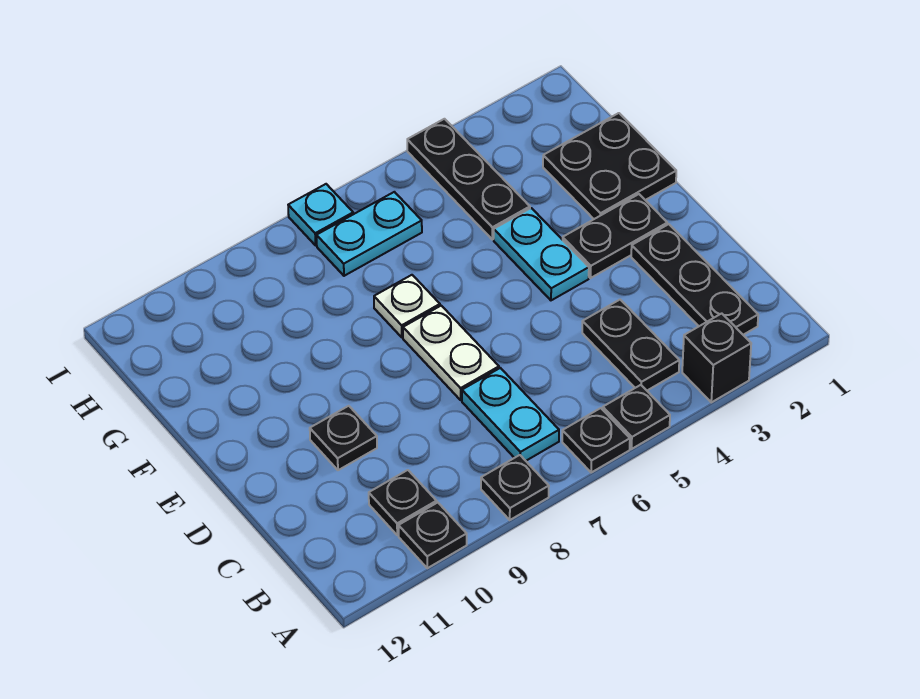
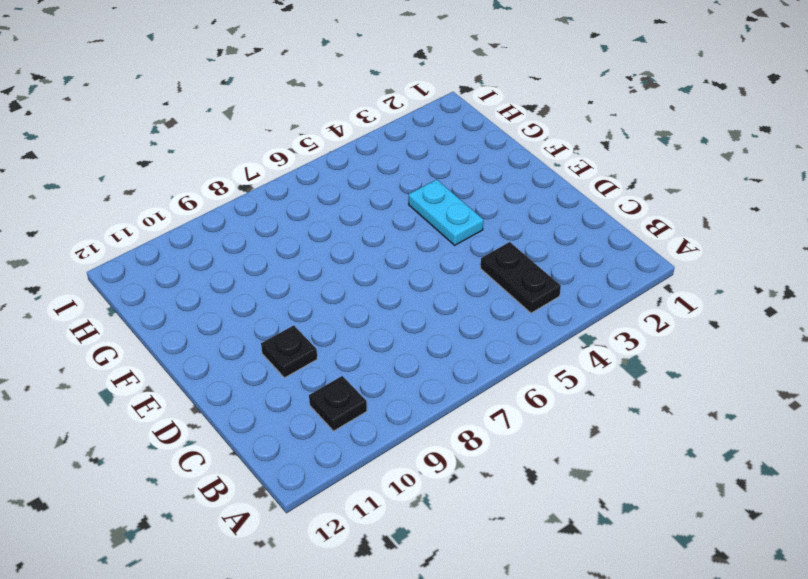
none -> black brick A3 level 1
none -> black plate A5 level 1
none -> black plate A6 level 1

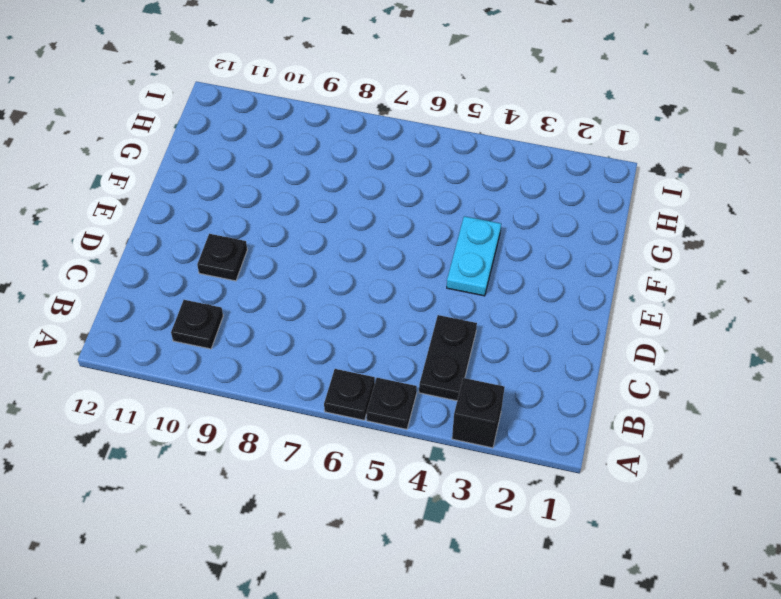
none -> black plate A8 level 1
none -> black plate A10 level 1
none -> black plate B2:D2 level 1

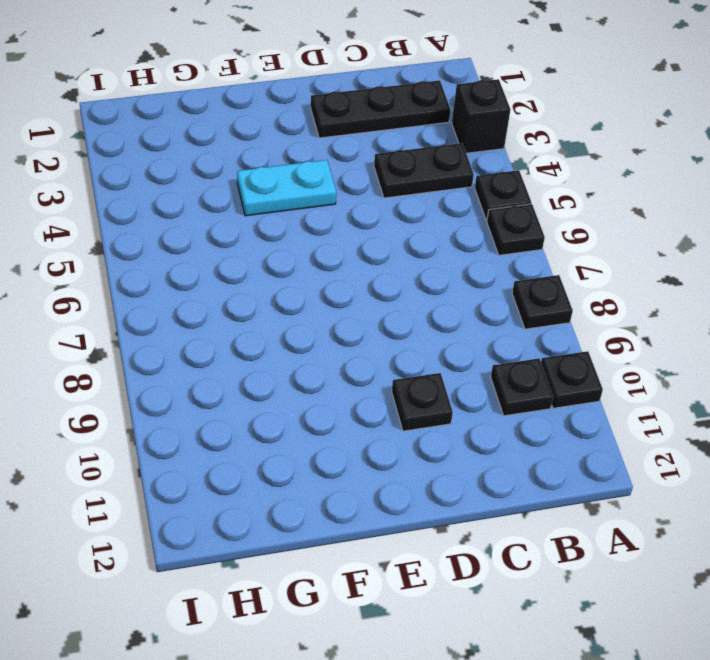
none -> cyan plate B7:C7 level 1
none -> white plate D7:E7 level 1
none -> black plate E2:E3 level 1

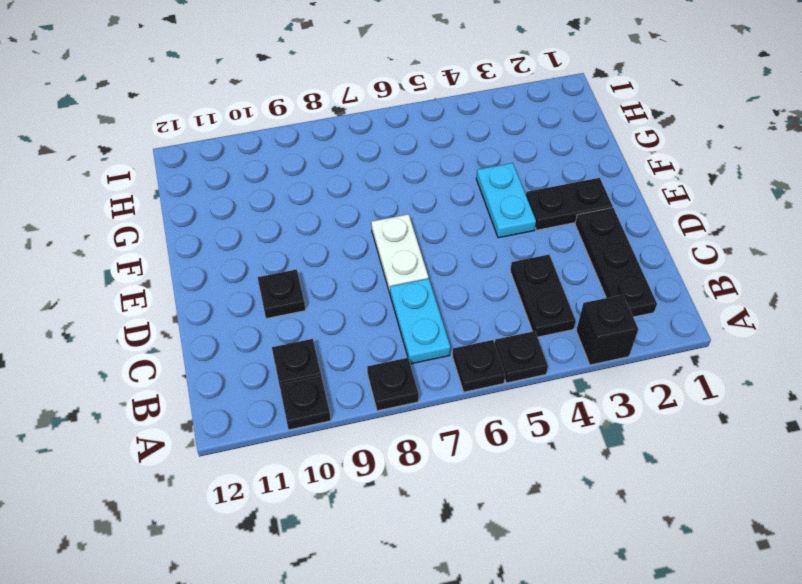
none -> black plate F1:G2 level 1
none -> white plate F7 level 1
none -> black plate G4:I4 level 1

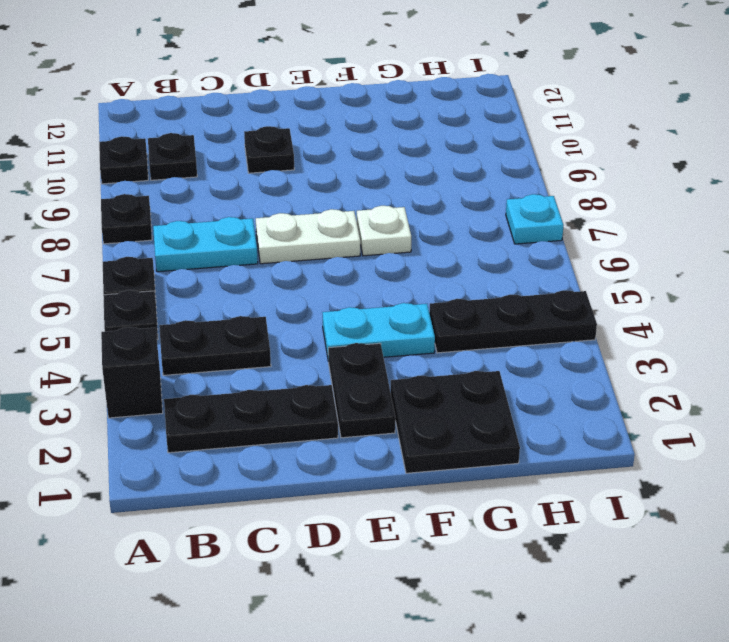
none -> cyan plate H6:H7 level 1

